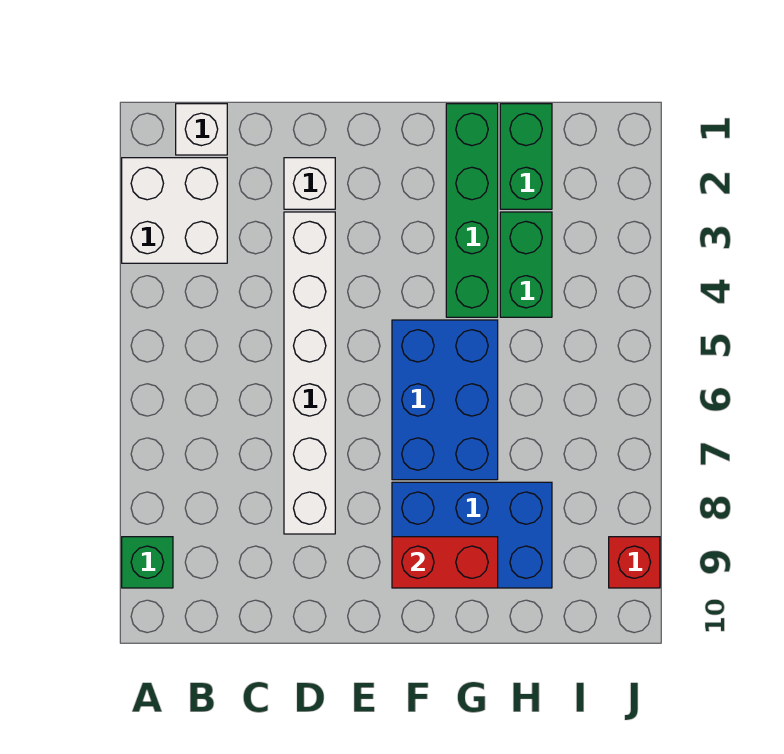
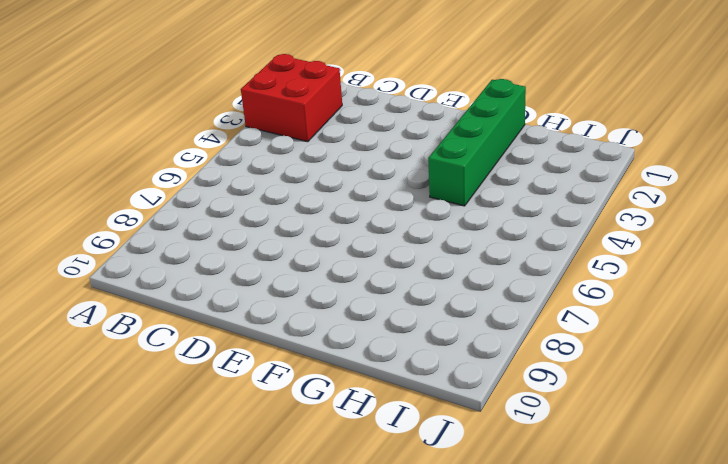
red brick A2:B3 level 1 -> white brick A2:B3 level 1
none -> green brick A9 level 1
none -> white brick B1 level 1
none -> white brick D2 level 1

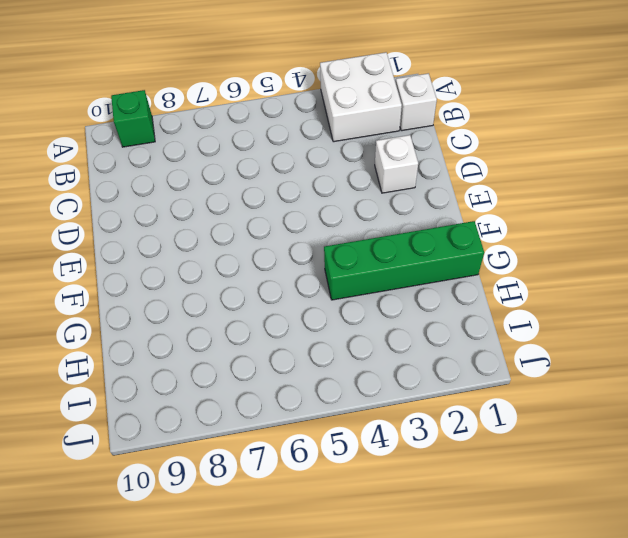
none -> white brick D3:D8 level 1
none -> blue brick F5:G7 level 1
none -> blue brick F8:H9 level 1

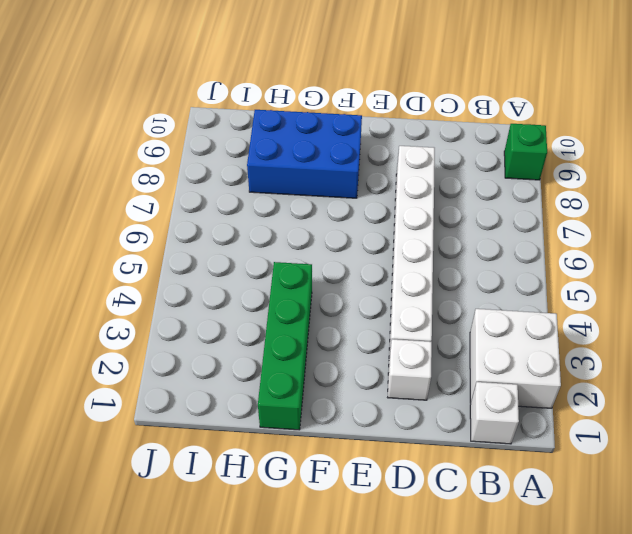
none -> blue brick F5:G7 level 1
none -> green brick H1:H2 level 1
none -> green brick H3:H4 level 1

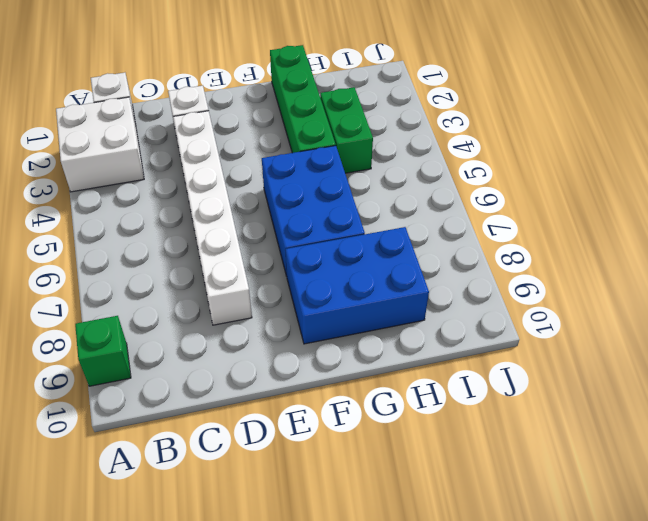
none -> green brick H1:H2 level 1
none -> red brick J9 level 1
none -> red brick F9:G9 level 2

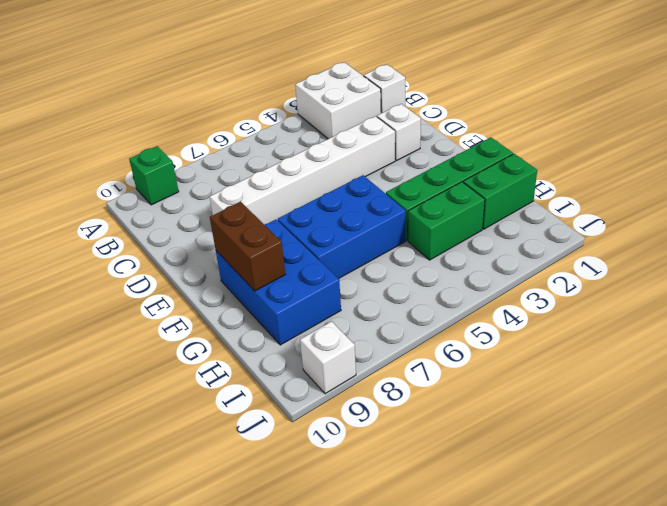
brown brick F9:G9 level 2 -> red brick F9:G9 level 2
white brick J9 level 1 -> red brick J9 level 1

